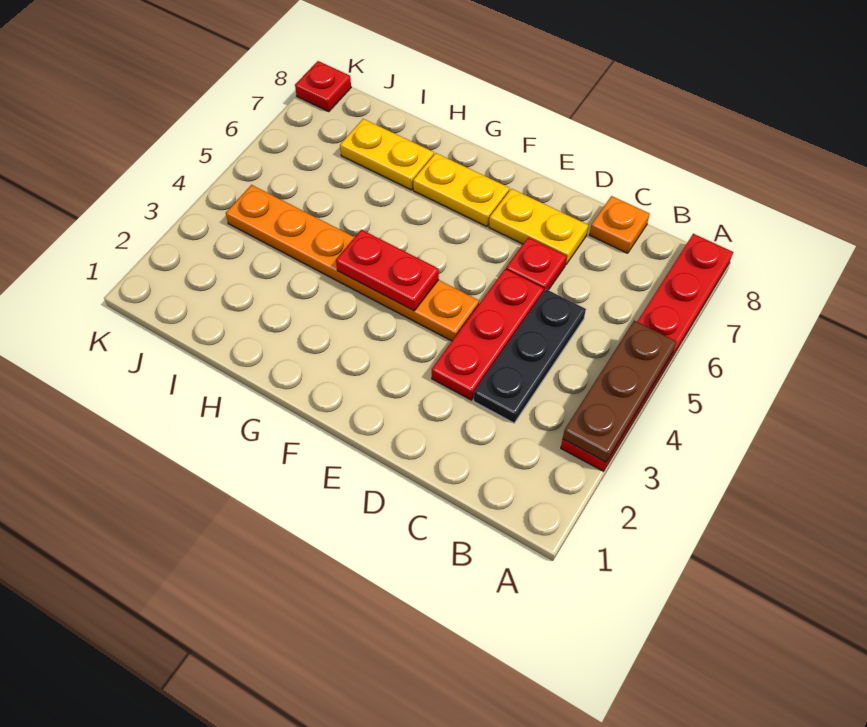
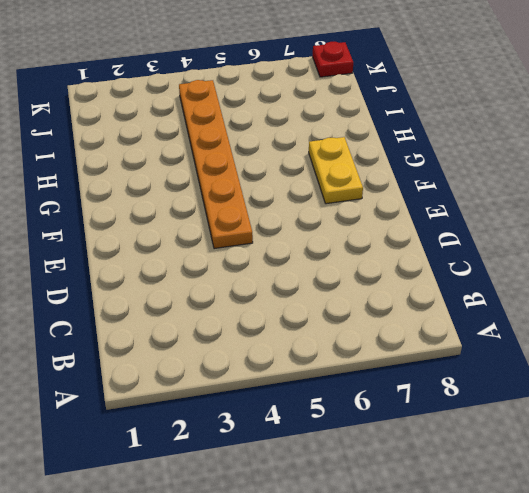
none -> red plate A3:A8 level 1
none -> black plate C3:C5 level 1
none -> orange plate C8 level 1

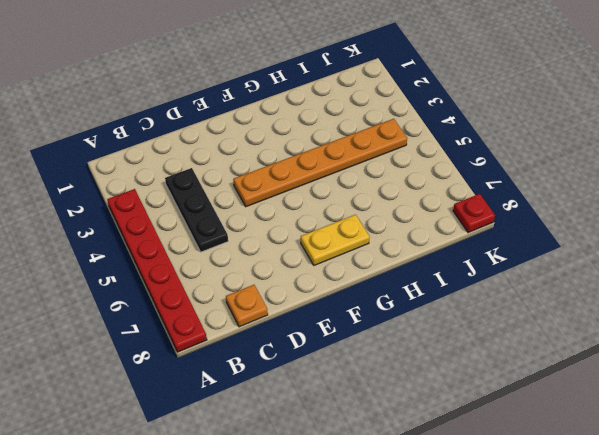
none -> red plate D3:D5 level 1
none -> red plate D6 level 1
none -> yellow plate D7:E7 level 1

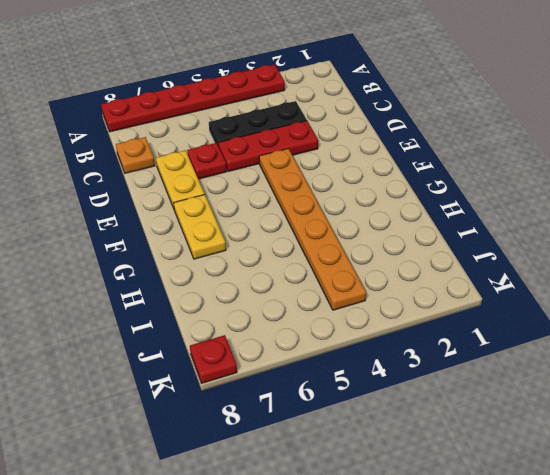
none -> yellow plate H7:I7 level 1
none -> brown plate A3:A5 level 2
none -> red plate F4:G4 level 2

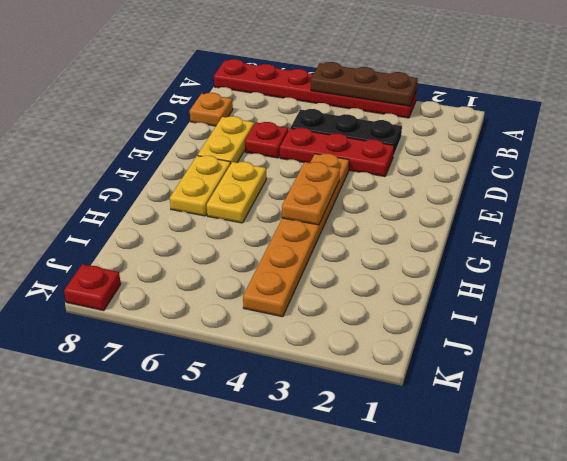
orange plate F4:G4 level 2 -> red plate F4:G4 level 2
yellow plate F6:G6 level 1 -> yellow plate H7:I7 level 1

